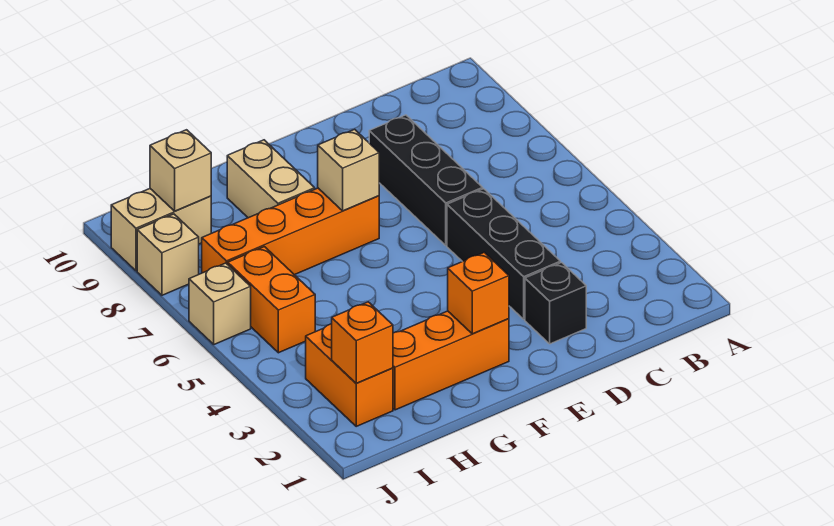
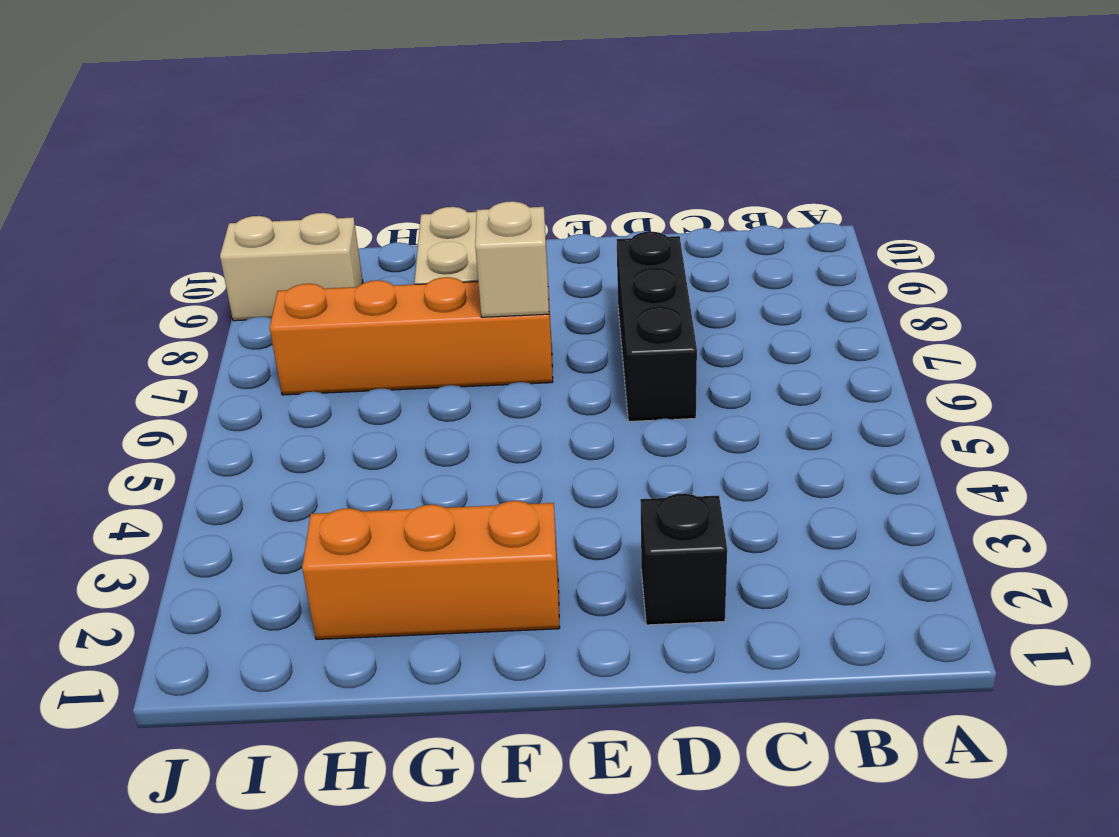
none -> black brick D3:D5 level 1
none -> orange brick I2:I3 level 1
none -> orange brick I5:I6 level 1

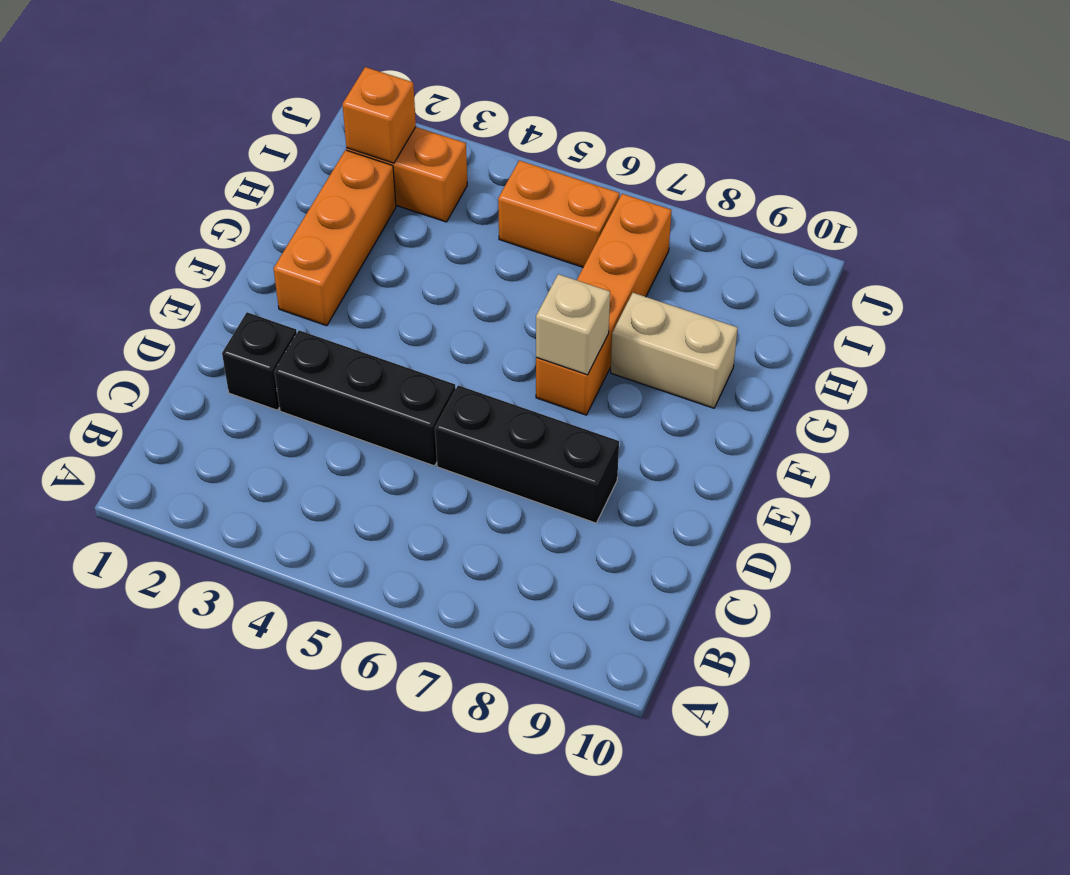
none -> tan brick I9:J9 level 1
none -> tan brick J6 level 1
none -> tan brick J8 level 1

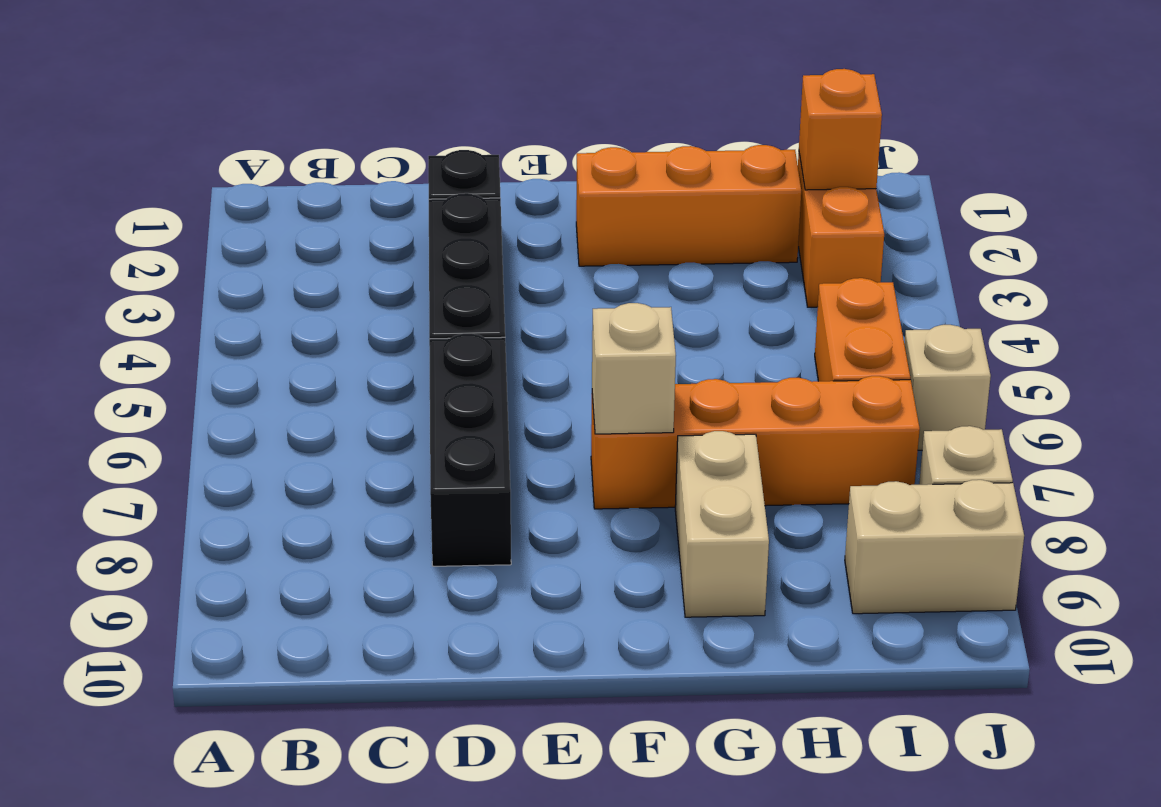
none -> orange brick F2 level 2
none -> tan brick I9 level 2

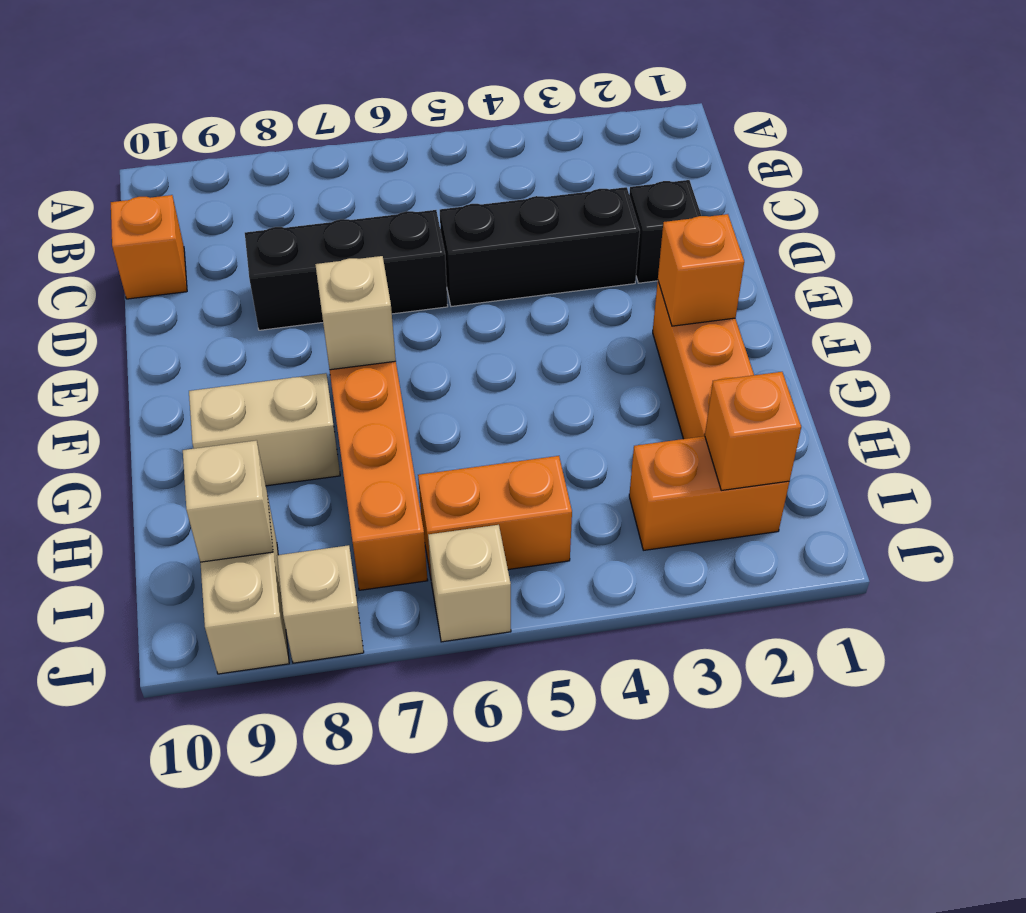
orange brick C10 level 1 -> none

